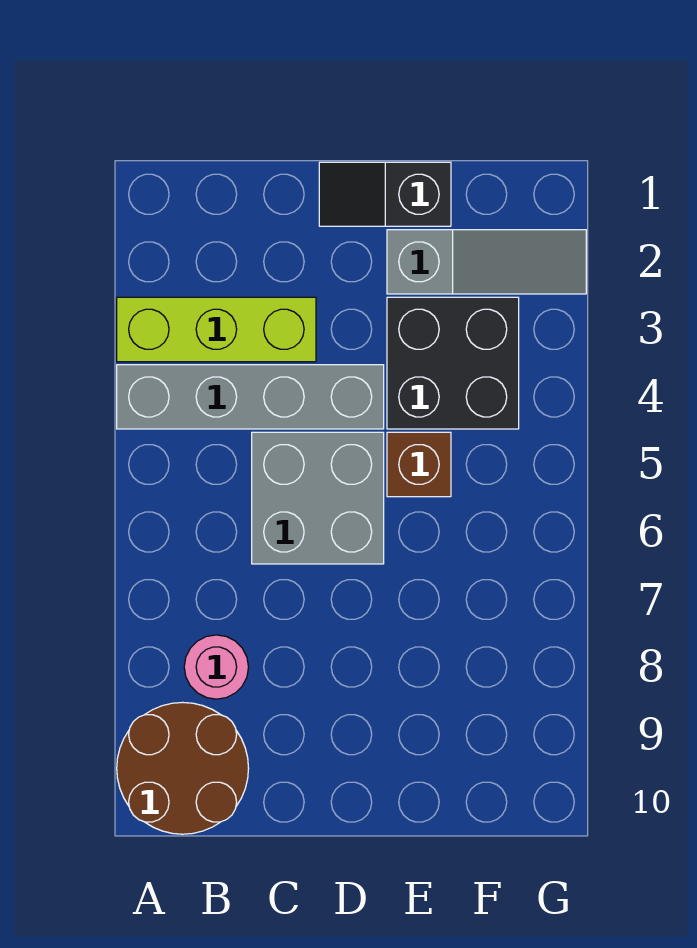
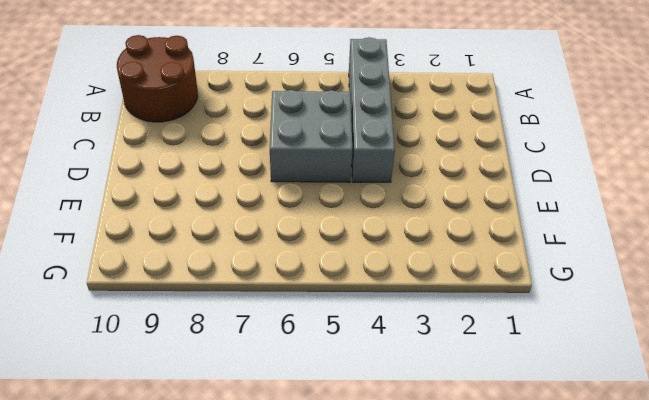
none -> lime brick A3:C3 level 1
none -> pink round brick B8 level 1

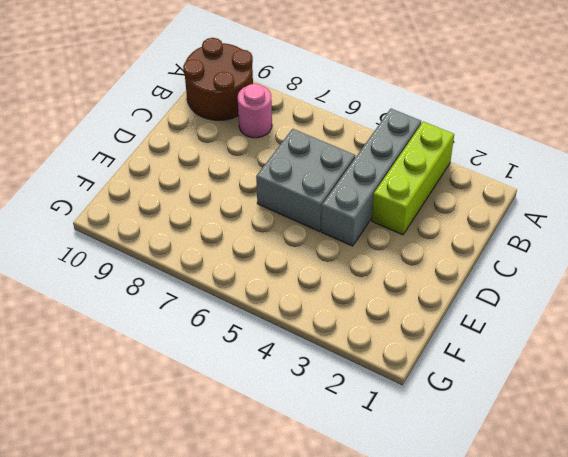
none -> black slope D1:E1 level 1 top E
none -> grey slope E2:G2 level 1 top E

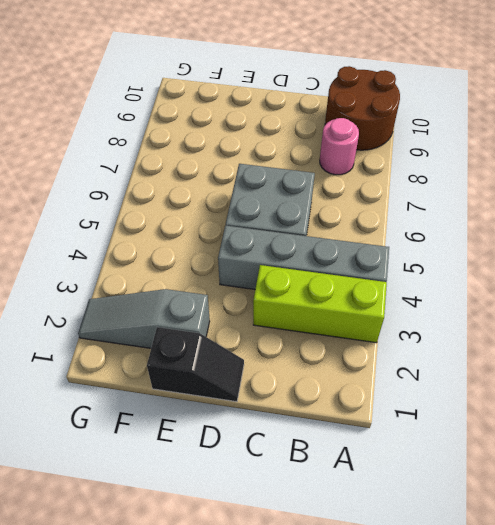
none -> black brick E3:F4 level 1
none -> brown brick E5 level 1

